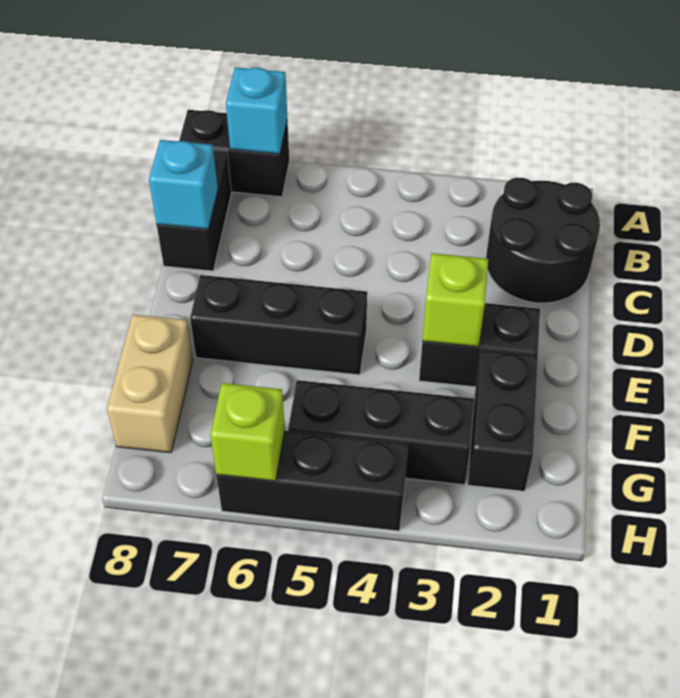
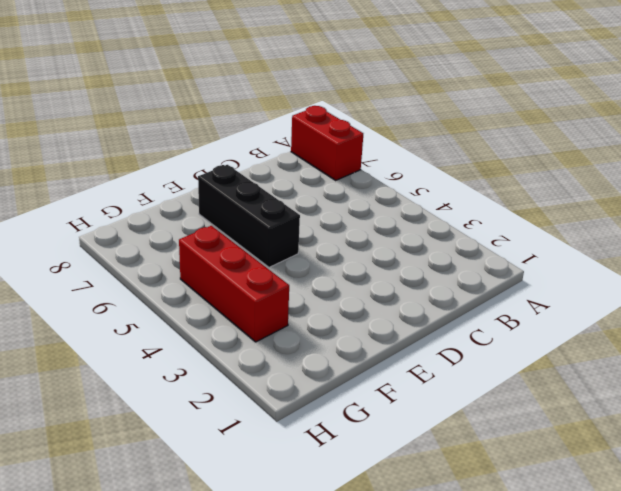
red brick A7:A8 level 1 -> black brick A7:A8 level 1
red brick G3:G5 level 1 -> black brick G3:G5 level 1
none -> black round brick B1:C2 level 1
none -> black brick B8:C8 level 1
none -> black brick E2:E3 level 1

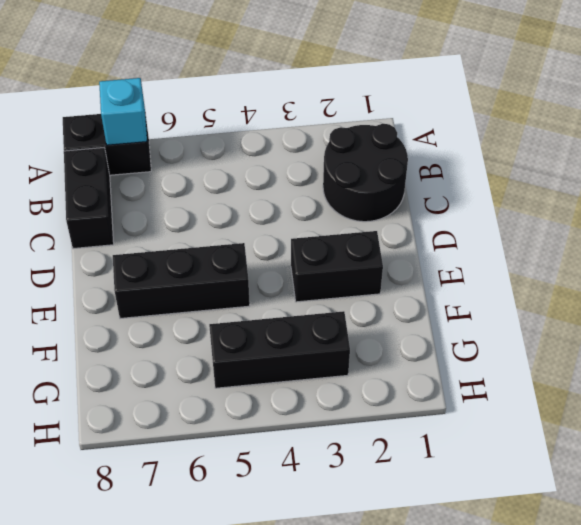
none -> black brick F2:G2 level 1
none -> tan brick F8:G8 level 1
none -> black brick H4:H6 level 1

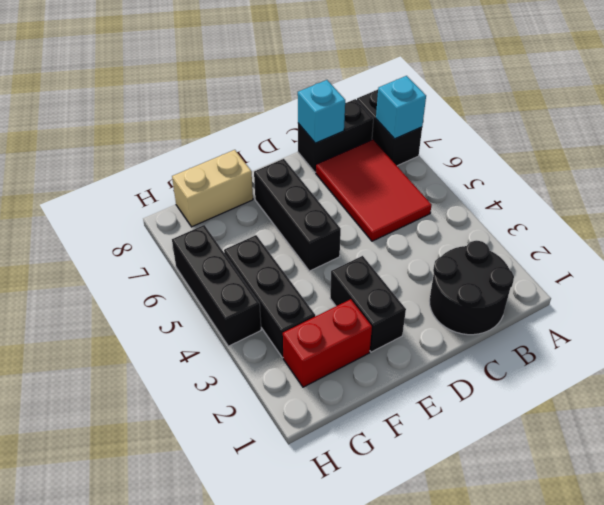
red tile B5:C7 level 1 -> none
red brick F2:G2 level 1 -> black brick F2:G2 level 1
none -> lime brick E3 level 2
none -> lime brick H6 level 2

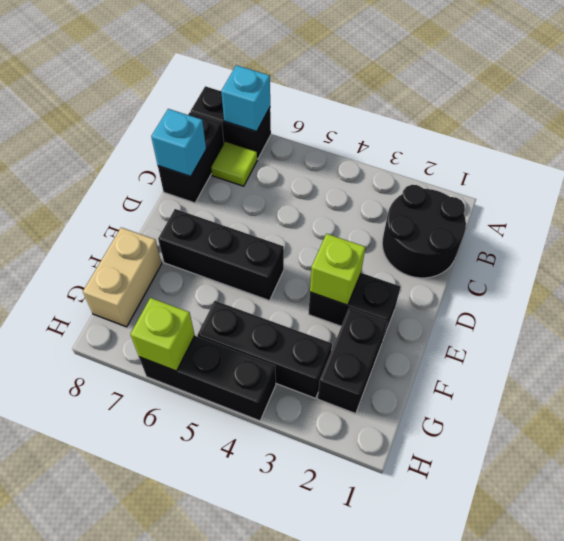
lime tile B7 level 1 -> none

